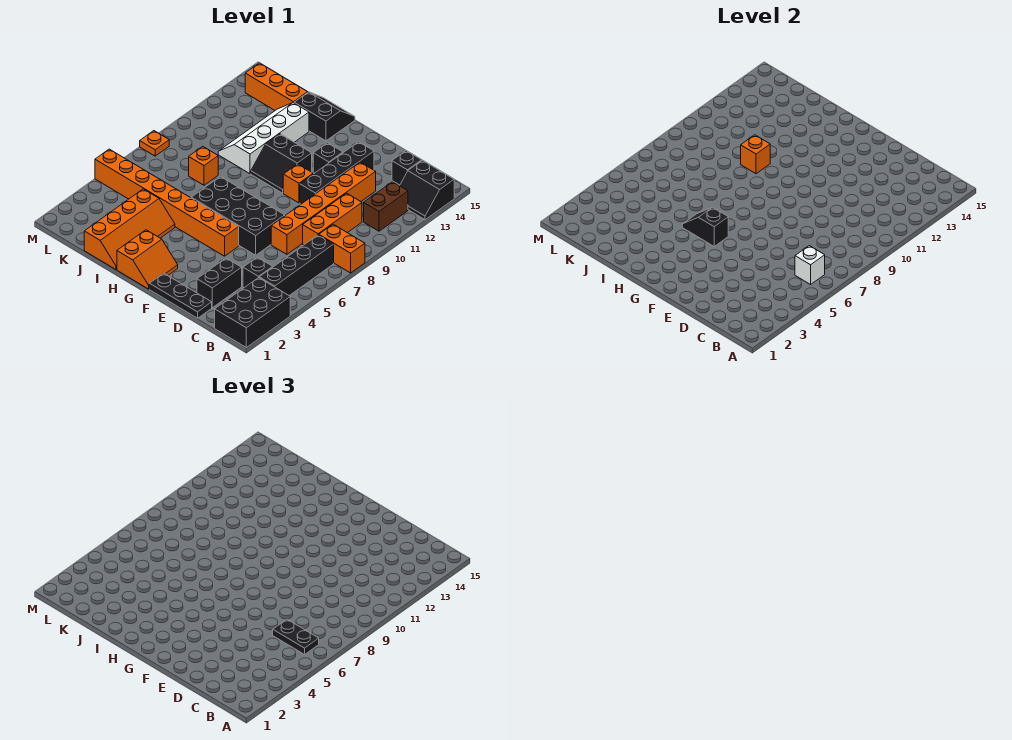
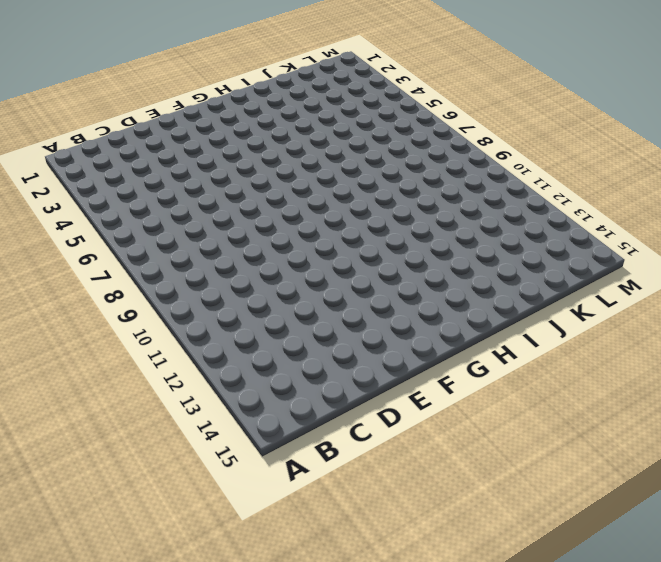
none -> black brick A1:B3 level 1
none -> orange brick A8:B8 level 1
none -> black slope A13:B14 level 1 top 14

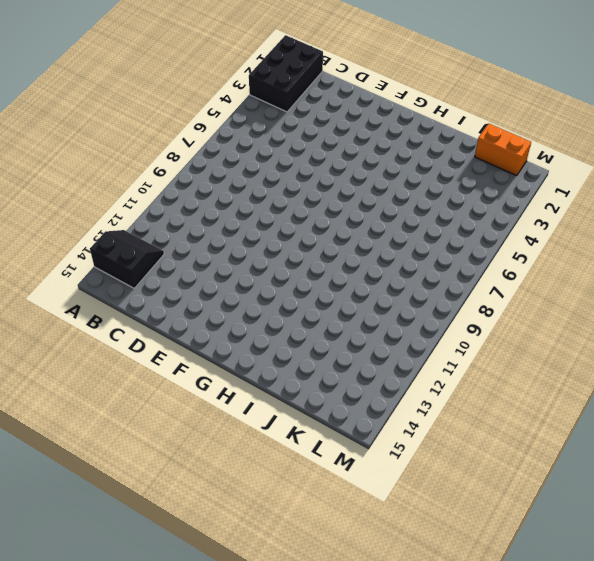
orange brick K1:L1 level 1 -> orange brick A8:B8 level 1
none -> black brick B4:B7 level 1
none -> brown brick B11:B12 level 1
none -> black brick C4 level 1

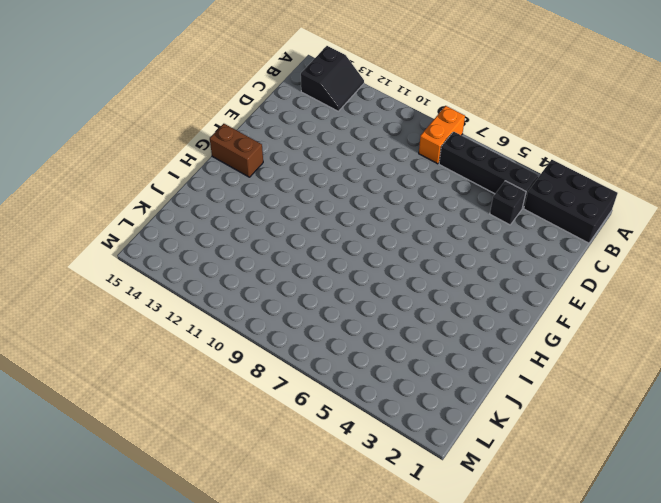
brown brick G14:G15 level 1 -> brown brick B11:B12 level 1
none -> orange brick C8:C10 level 1
none -> black brick C14 level 1
none -> black plate D1:F1 level 1

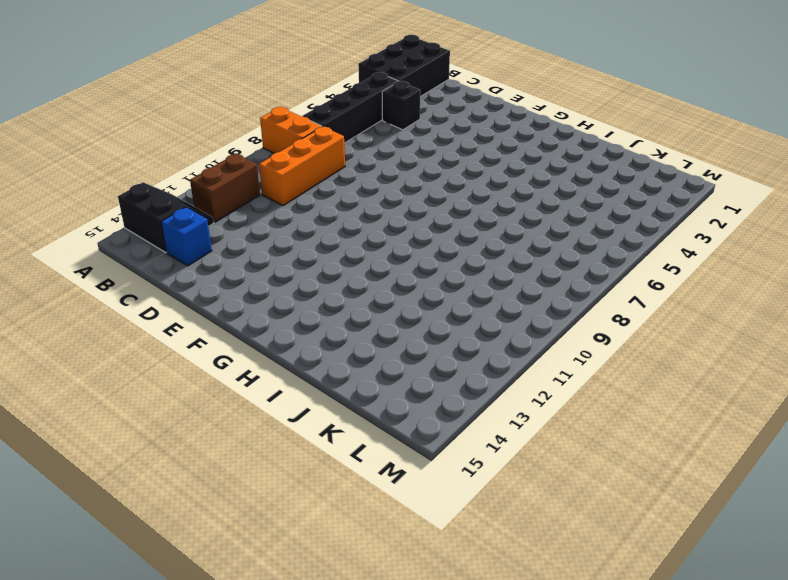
blue brick C14 level 1 -> black brick C14 level 1
none -> black plate D1:F1 level 1
none -> black brick D2:D3 level 1
none -> orange brick D7:D12 level 1

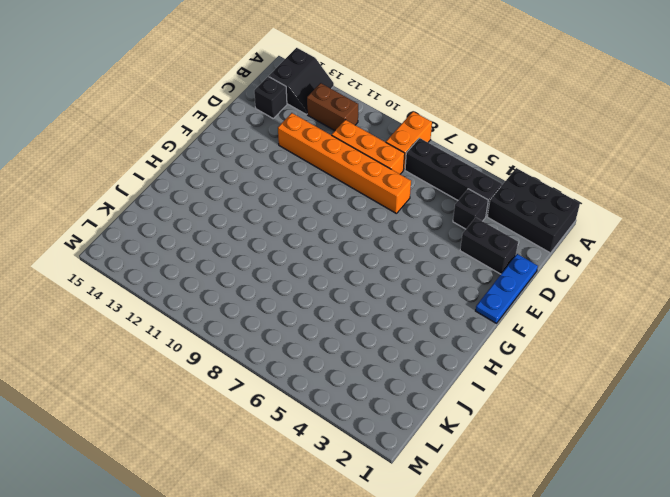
blue plate D1:F1 level 1 -> black plate D1:F1 level 1
none -> black brick E6:H7 level 1
none -> black brick E10:E13 level 1
none -> orange brick F5:M5 level 1

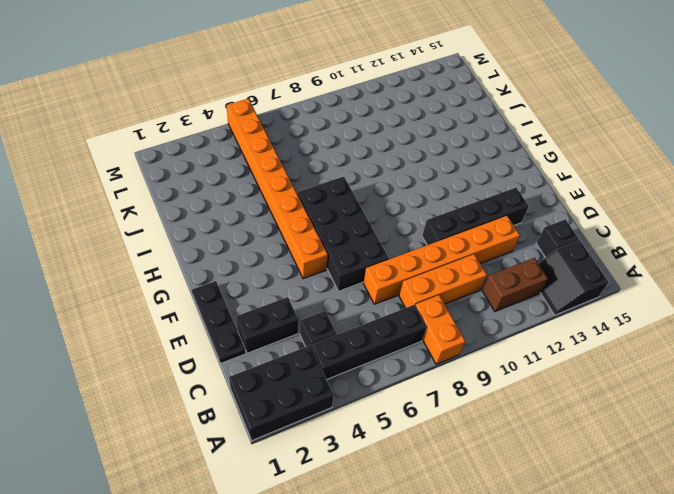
none -> orange brick F10 level 1
none -> black brick F12 level 1
none -> orange slope G1:H2 level 1 top H

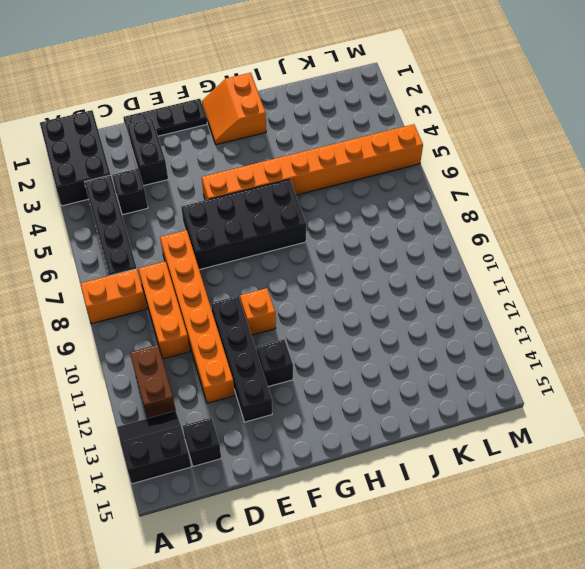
none -> black slope G10:H11 level 1 top 11
none -> black slope H14:I15 level 1 top 14
none -> orange slope I1:J4 level 1 top J

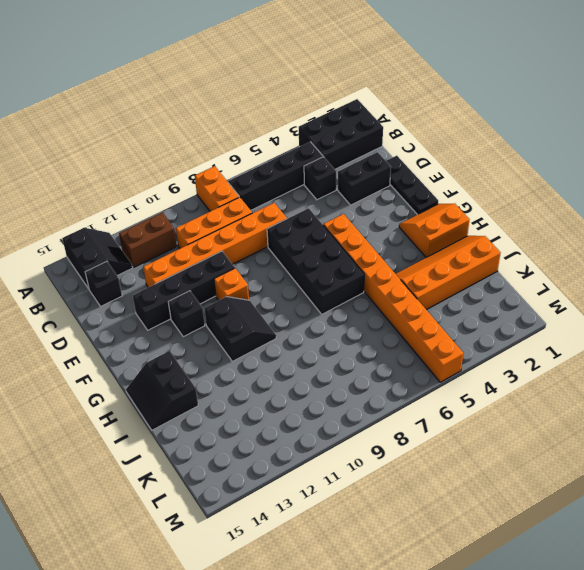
none -> white slope I10:J13 level 1 top I
none -> orange brick J8 level 1
none -> orange brick J14:L14 level 1

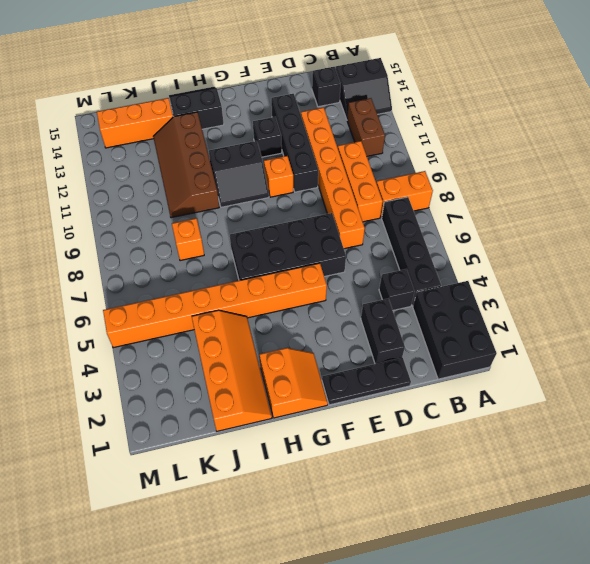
brown slope I10:J13 level 1 top I -> white slope I10:J13 level 1 top I
none -> orange plate M8 level 1
none -> white brick B6 level 2
none -> black slope G5:H5 level 2 top G

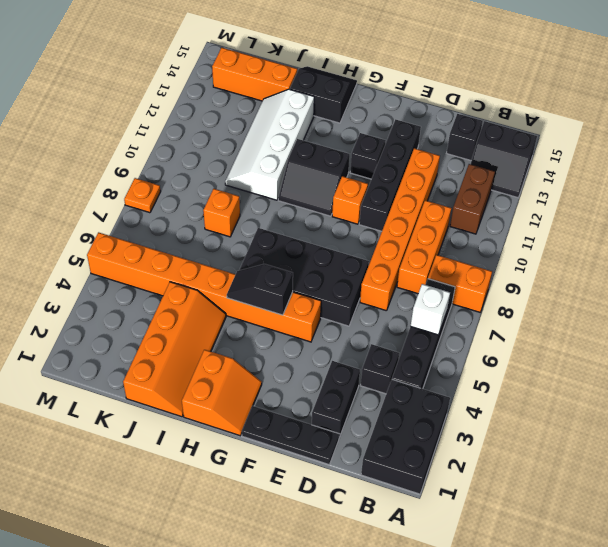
none -> orange brick I10 level 2
none -> black plate B6:C6 level 3

